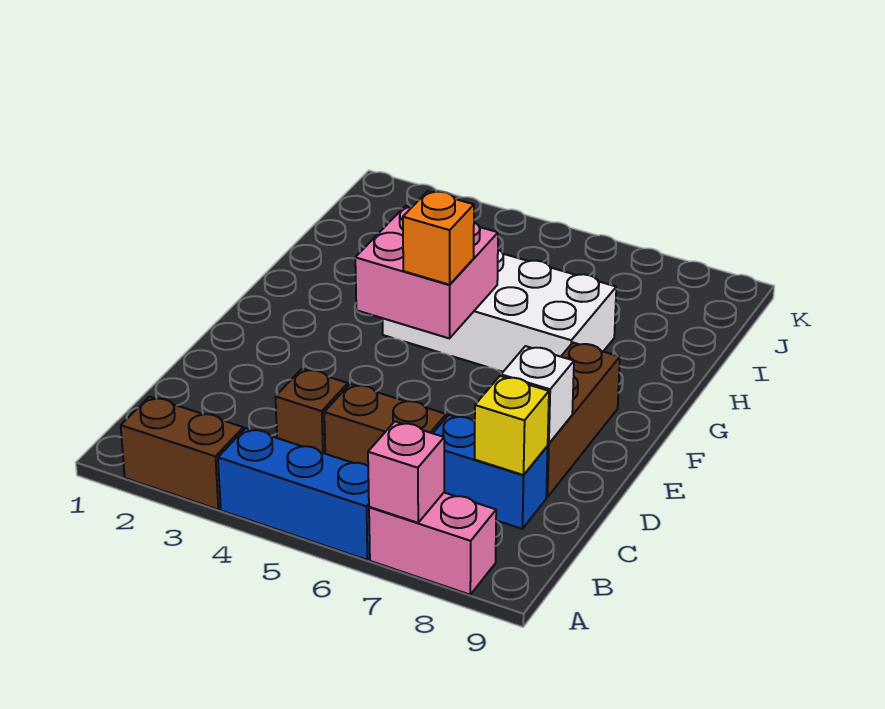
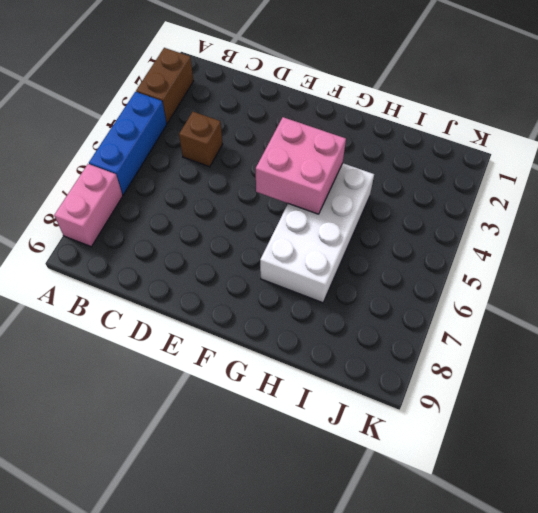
none -> brown brick C5:C6 level 1
none -> blue brick C7:C8 level 1
none -> brown brick D8:F8 level 1

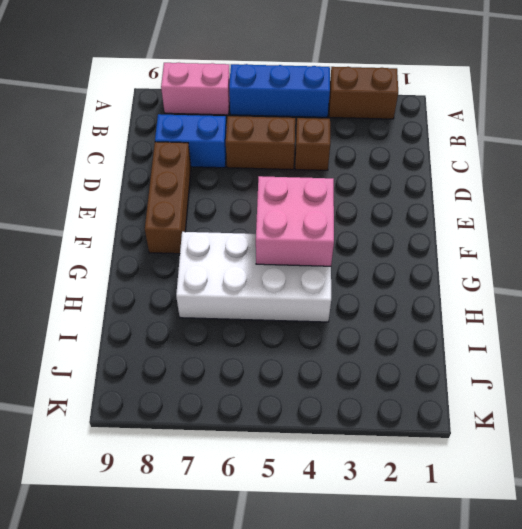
none -> pink brick A7 level 2
none -> yellow brick C8 level 2
none -> white brick D8 level 2

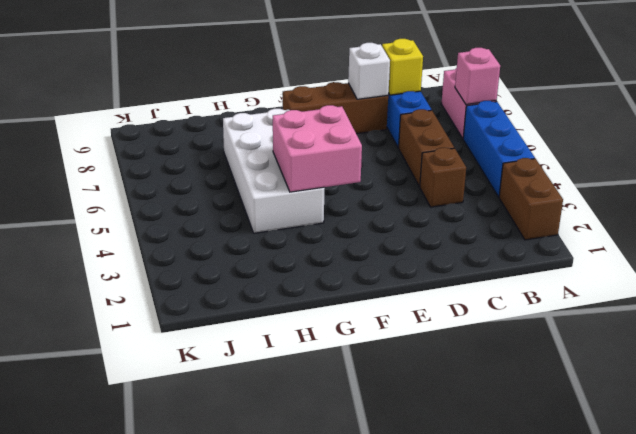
none -> orange brick F5 level 3

